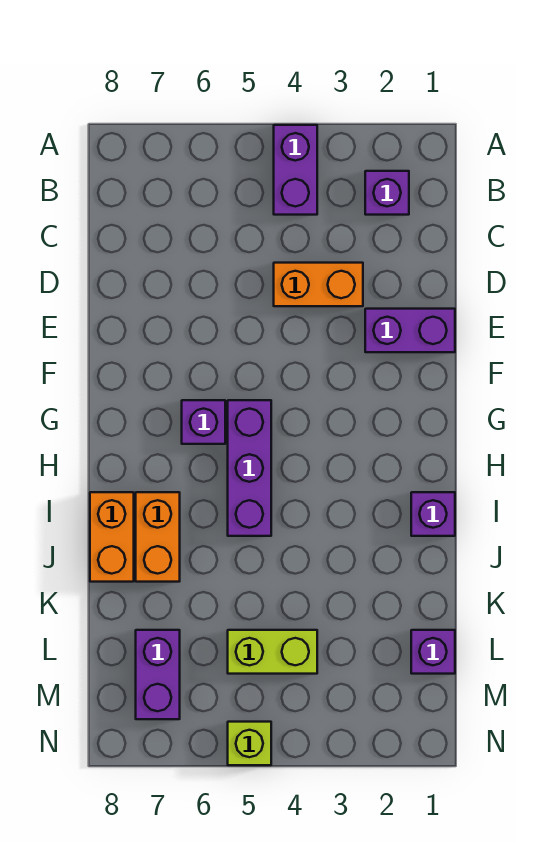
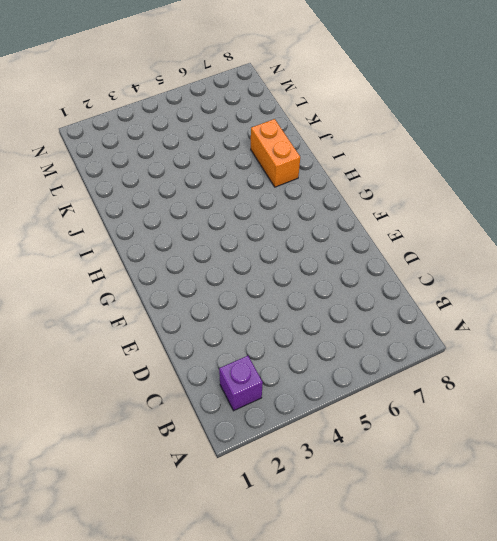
none -> purple brick A4:B4 level 1
none -> orange brick D3:D4 level 1
none -> purple brick E1:E2 level 1

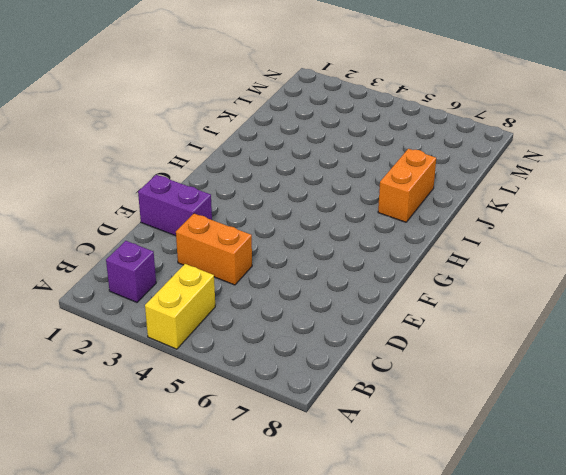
yellow brick A4:B4 level 1 -> purple brick A4:B4 level 1
none -> purple brick G5:I5 level 1
none -> purple brick G6 level 1
none -> purple brick I1 level 1

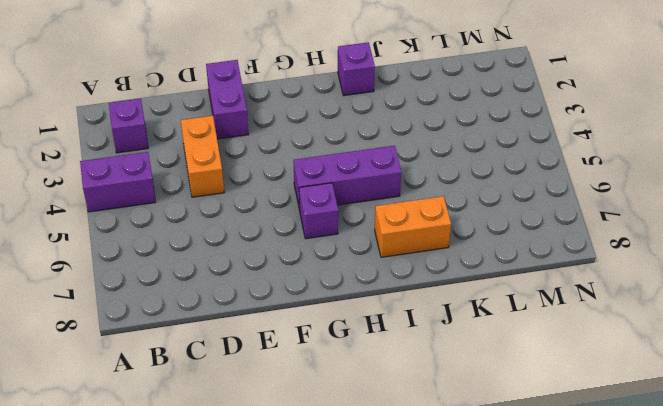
none -> orange brick I8:J8 level 1
none -> purple brick L1 level 1
none -> lime brick L4:L5 level 1

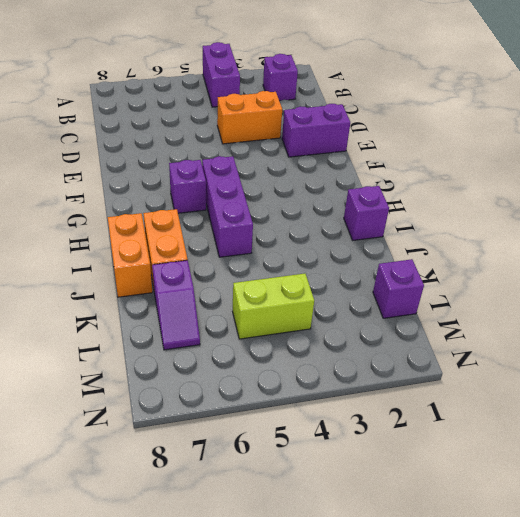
purple slope K7:L7 level 1 top K -> purple brick L7:M7 level 1
none -> lime brick N5 level 1

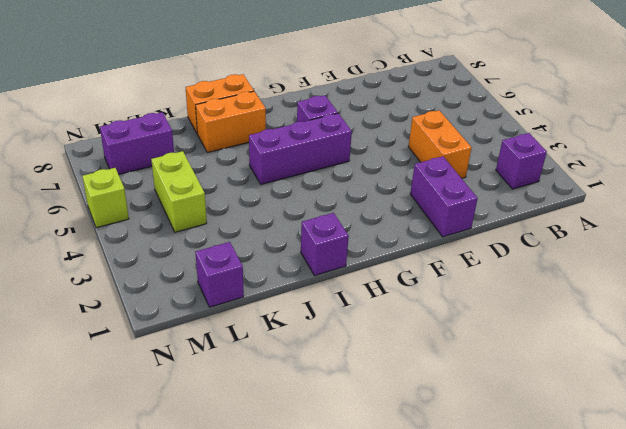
none -> purple brick A4:B4 level 1

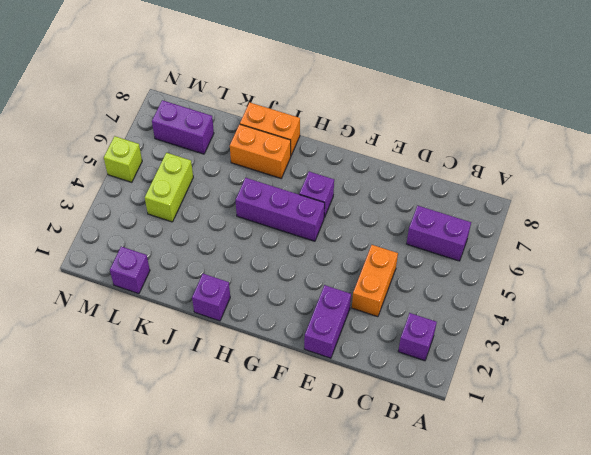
purple brick B6:C6 level 1 -> purple brick A4:B4 level 1

